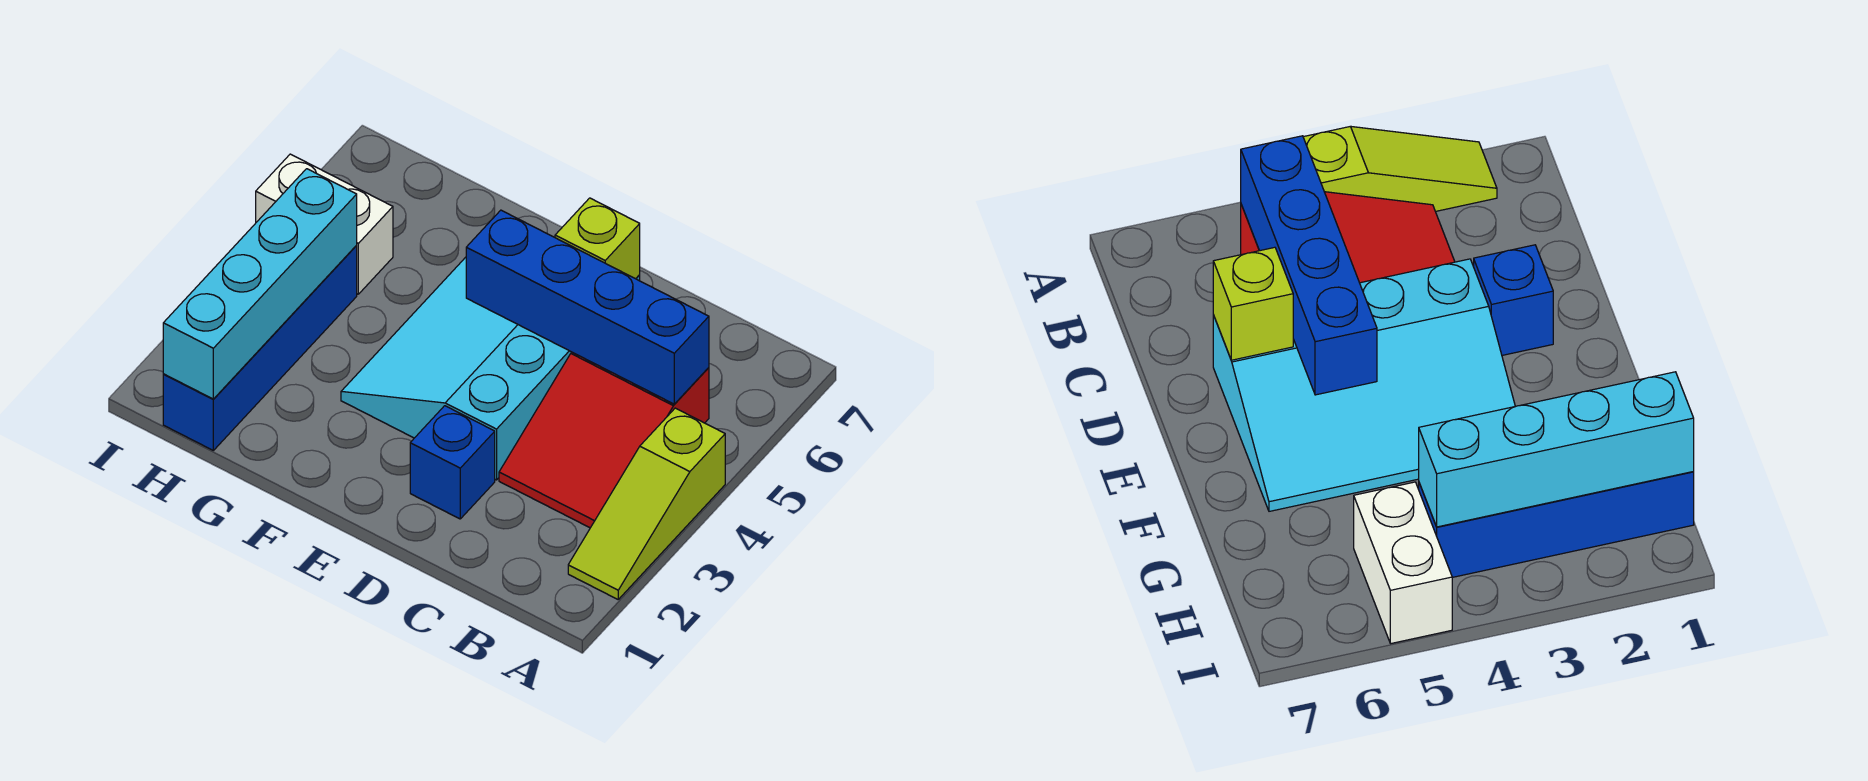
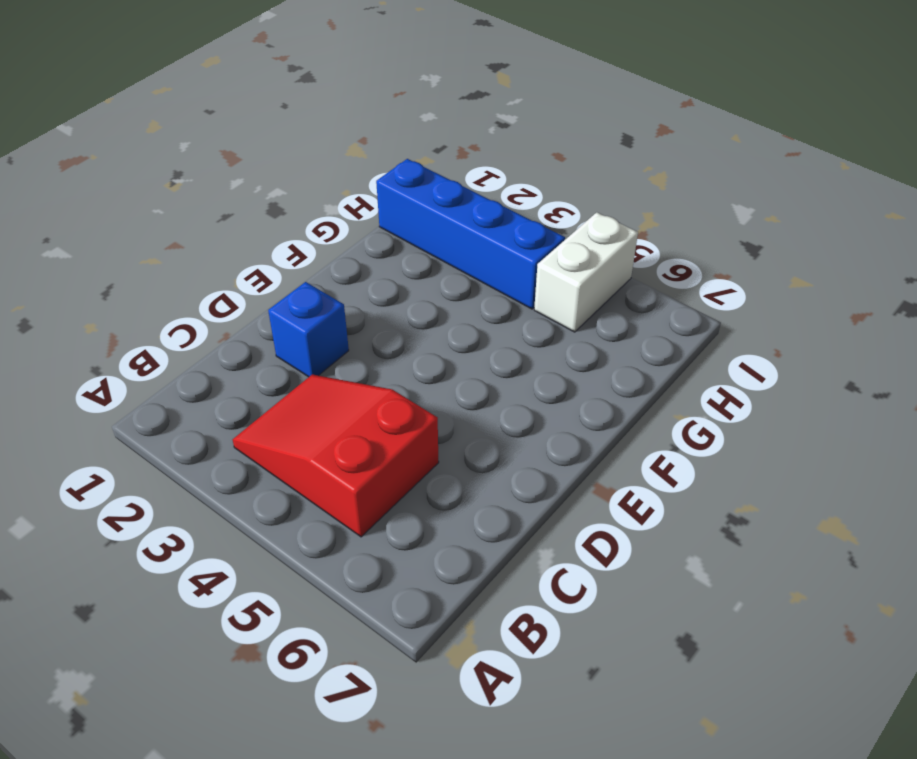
none -> lime slope A2:A4 level 1 top 4
none -> cyan slope D3:F6 level 1 top D

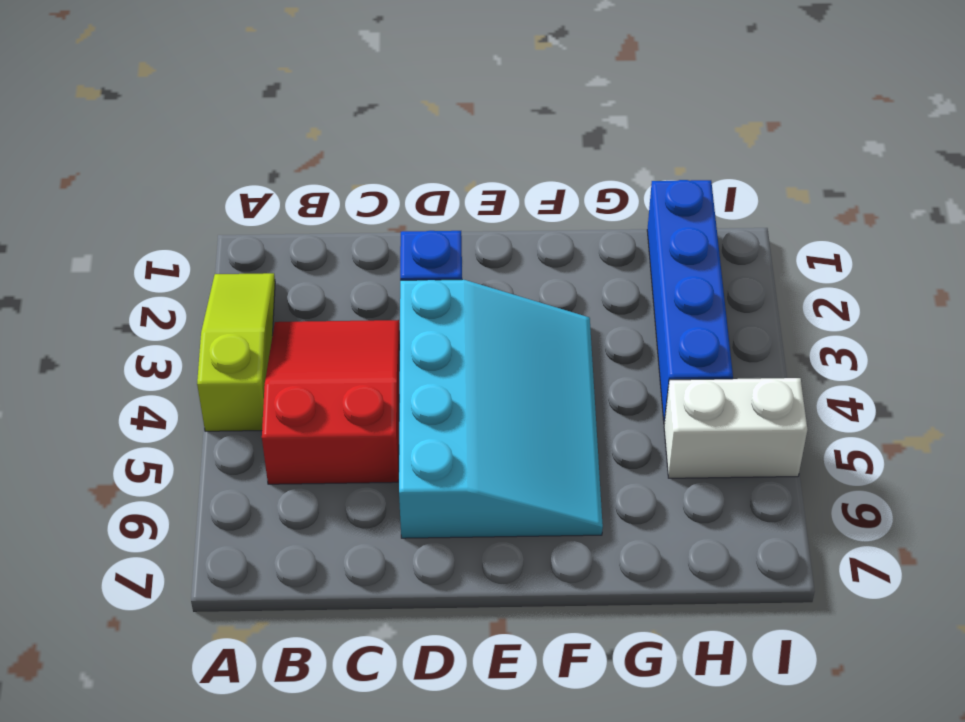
none -> blue brick B5:E5 level 2
none -> lime brick D6 level 2

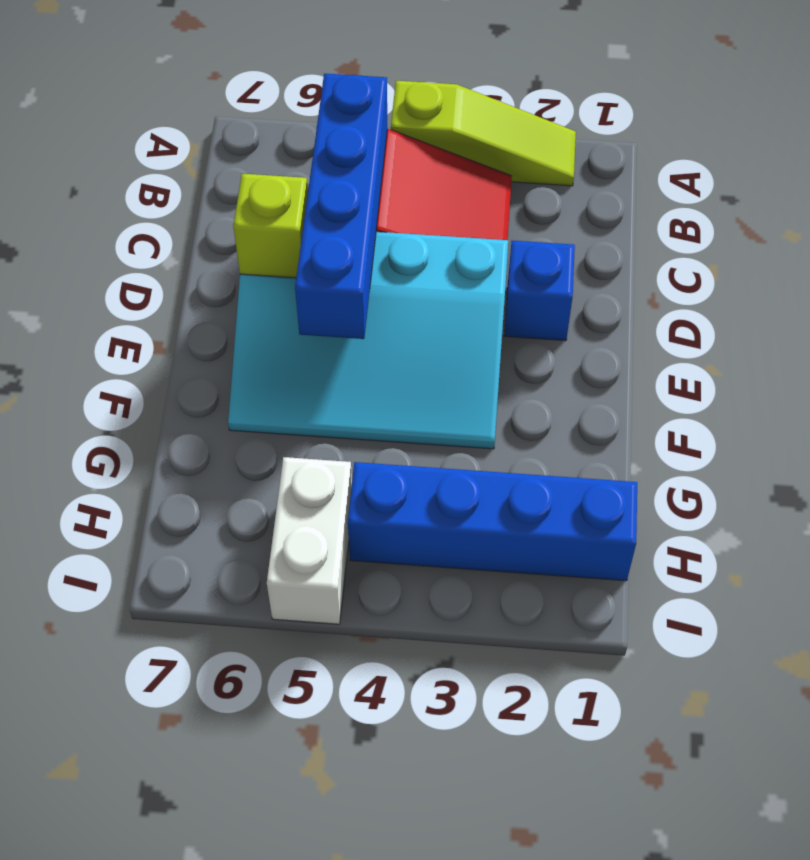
none -> cyan brick H1:H4 level 2

